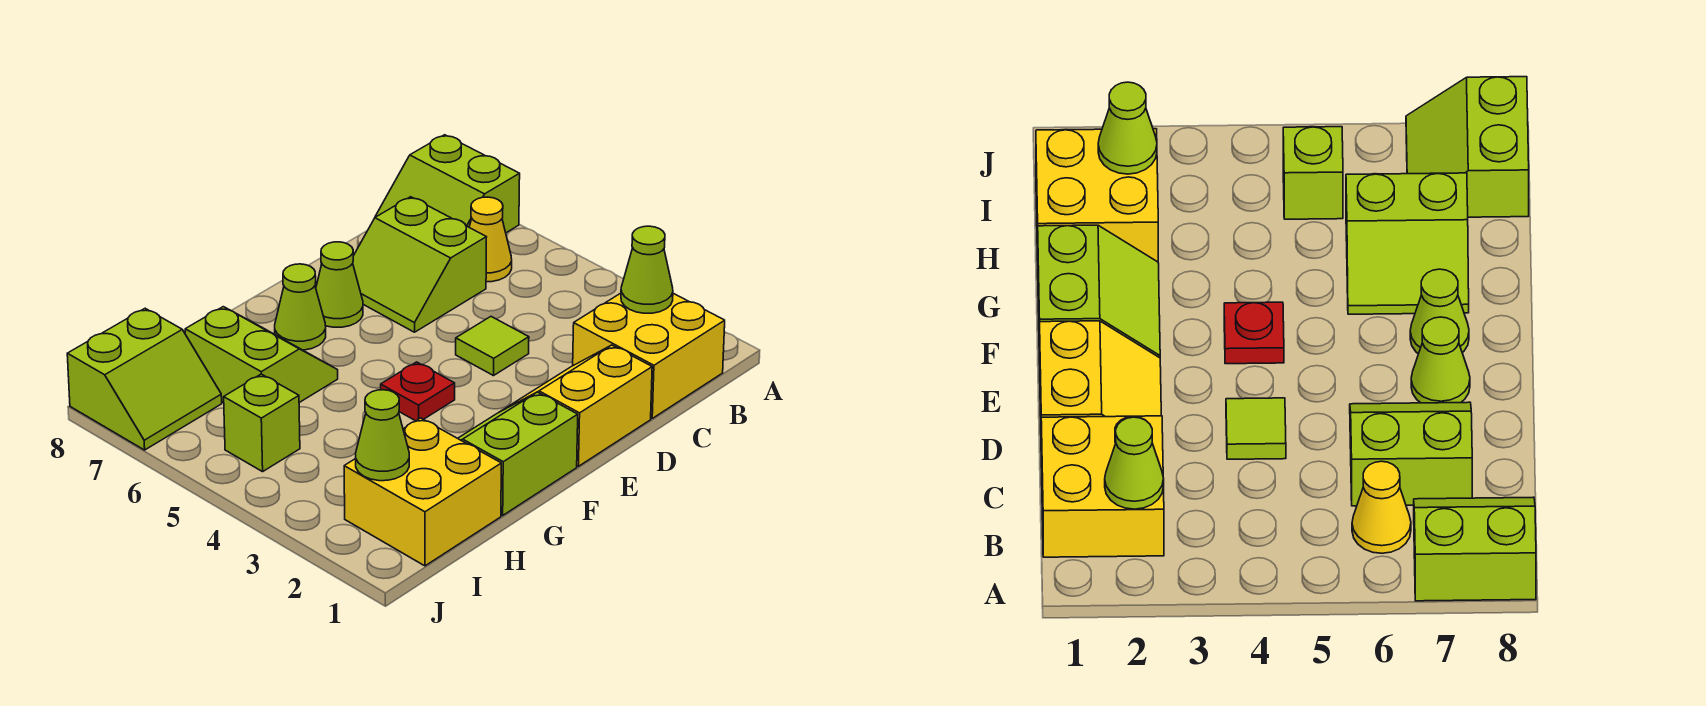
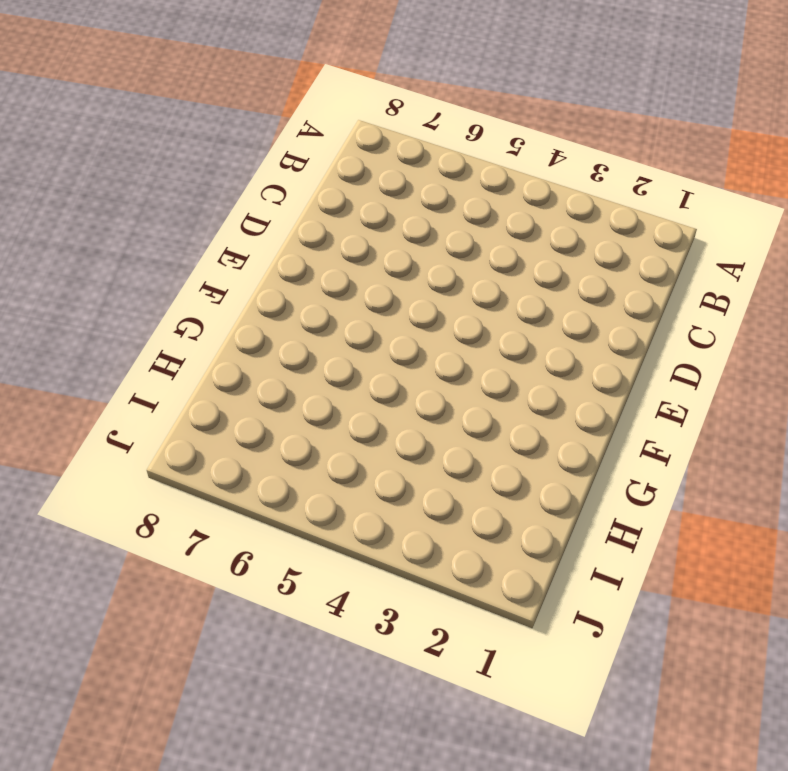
none -> lime slope A7:B8 level 1 top A
none -> yellow brick B1:C2 level 1
none -> yellow cone B6 level 1

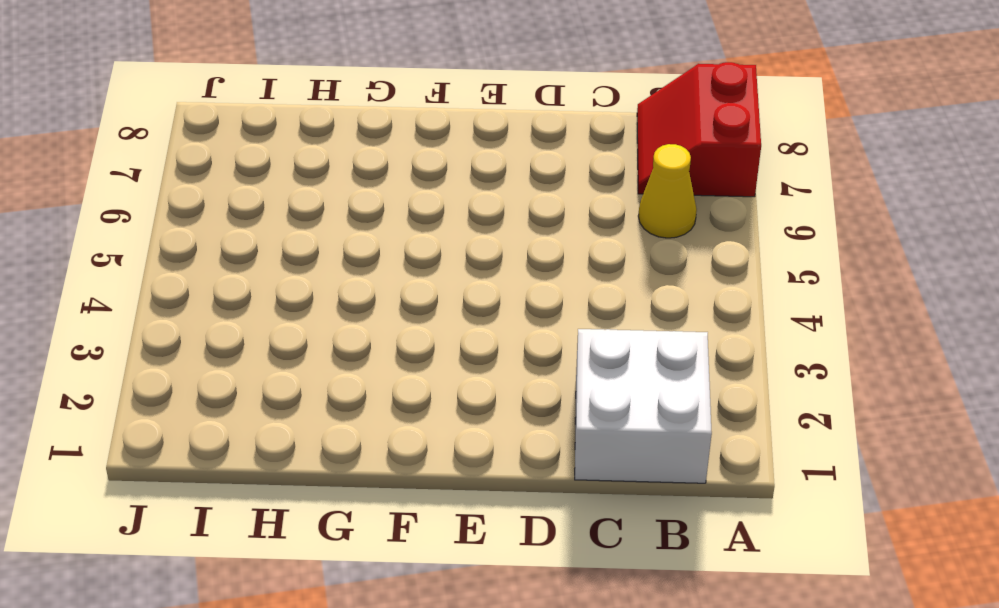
red slope A7:B8 level 1 top A -> lime slope A7:B8 level 1 top A
white brick B1:C2 level 1 -> yellow brick B1:C2 level 1
none -> lime slope C6:D7 level 1 top C
none -> yellow slope D1:E2 level 1 top 1
none -> lime tile D4 level 1

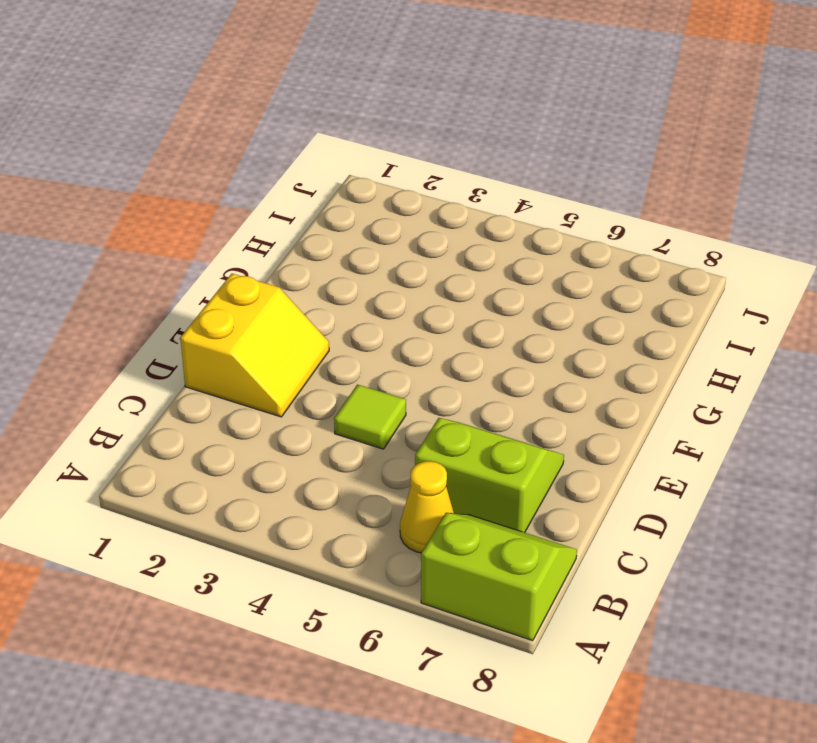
none -> yellow brick B1:C2 level 1
none -> lime cone E7 level 1
none -> lime slope F1:G2 level 1 top 1

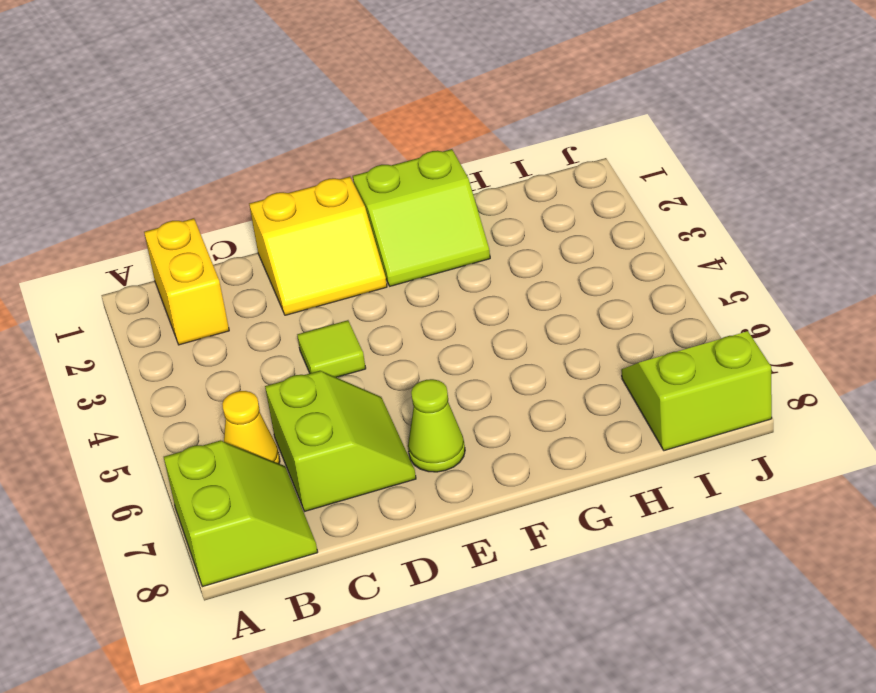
yellow brick B1:B2 level 1 -> yellow brick B1:C2 level 1
none -> red plate F4 level 1
none -> lime cone F7 level 1
none -> lime slope G6:H7 level 1 top H

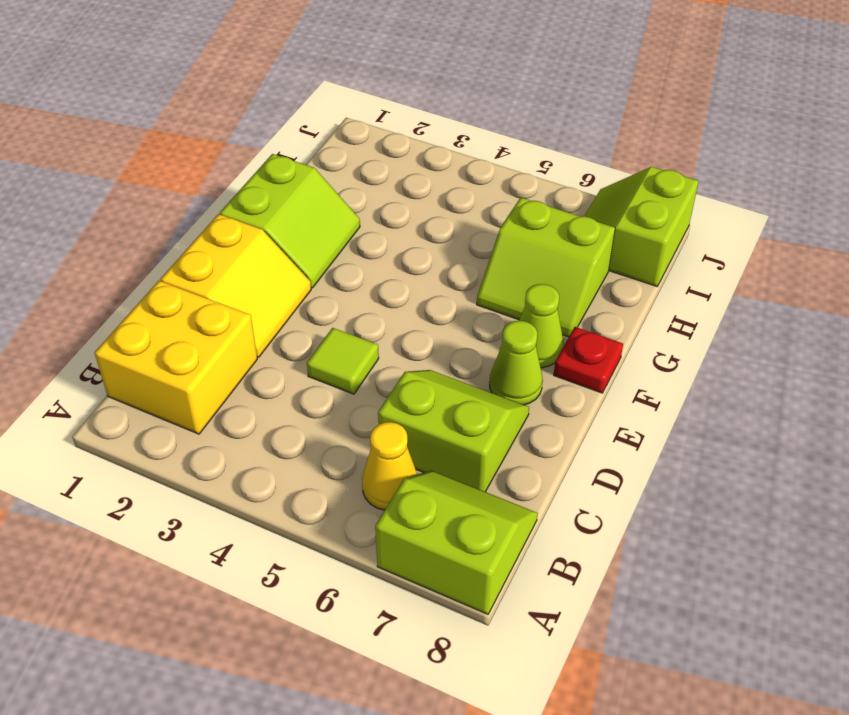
red plate F8 level 1 -> red plate F4 level 1
none -> yellow brick H1:I2 level 1
none -> lime brick I5 level 1
none -> lime cone B2 level 2

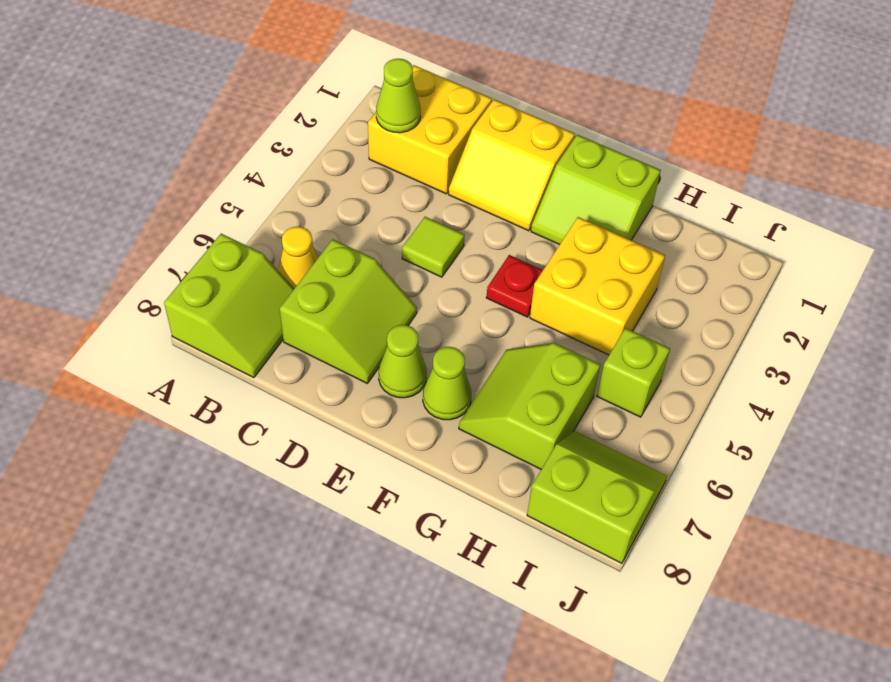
yellow brick G3:H4 level 1 -> yellow brick H1:I2 level 1
none -> lime cone I2 level 2

